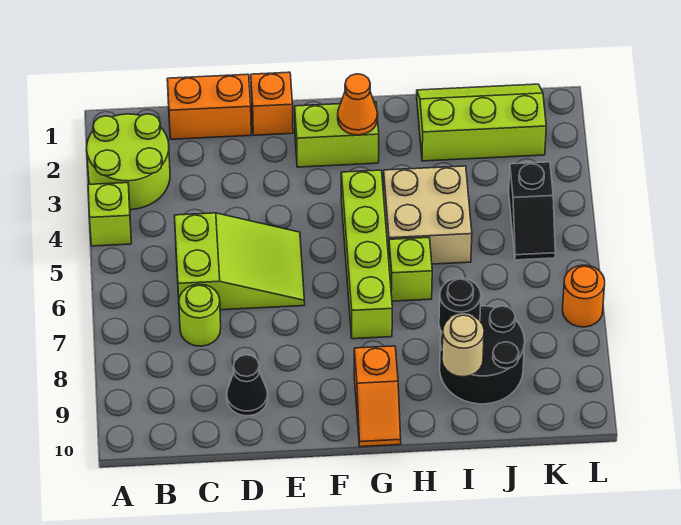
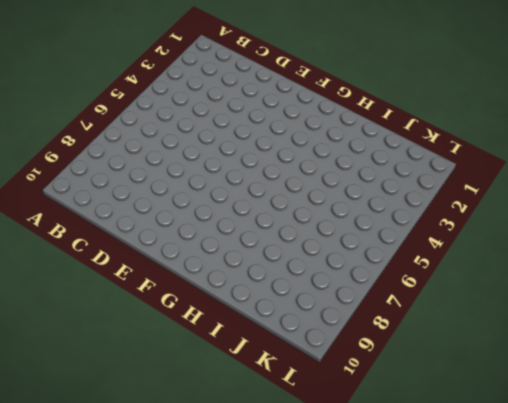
none -> lime round brick A2:B3 level 1
none -> lime brick A4 level 1
none -> orange brick C1:D1 level 1

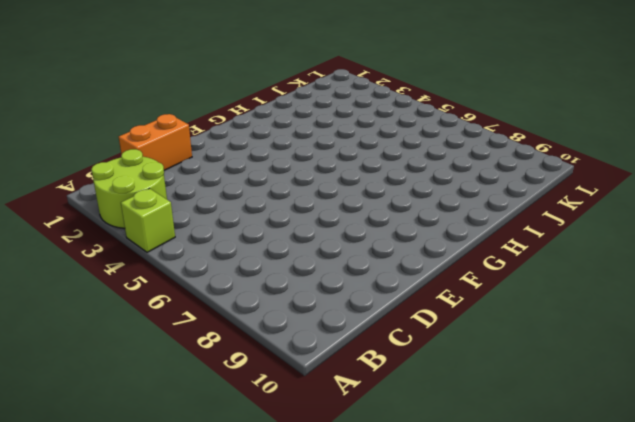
none -> lime slope C5:E6 level 1 top C
none -> lime round brick C7 level 1
none -> black cone D9 level 1

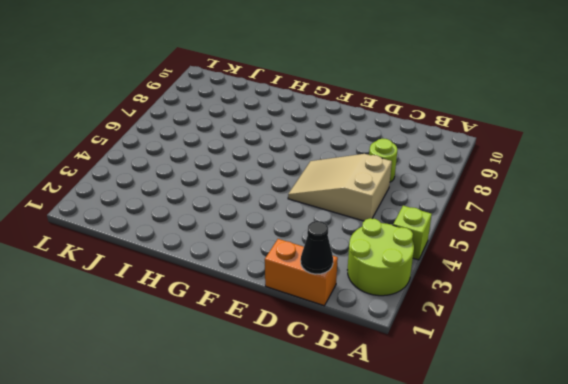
black cone C1 level 2 -> black cone D9 level 1
tan slope C5:E6 level 1 top C -> lime slope C5:E6 level 1 top C
none -> orange brick E1 level 1
none -> lime brick F2:G2 level 1
none -> lime brick G4:G7 level 1

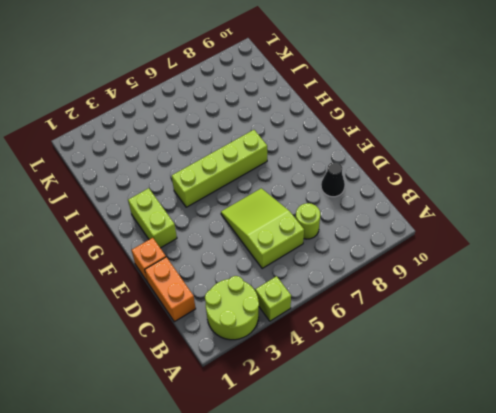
none -> orange slope G9:G10 level 1 top 9
none -> tan brick H4:I5 level 1
none -> lime brick H6 level 1

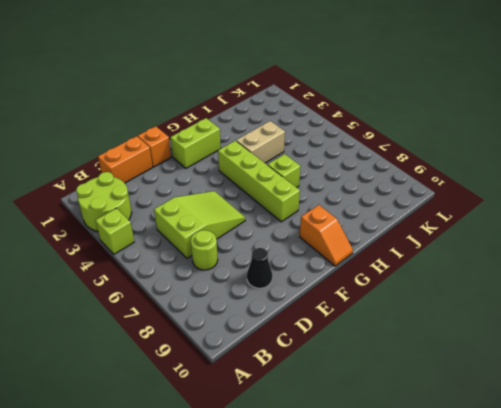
tan brick H4:I4 level 1 -> tan brick H4:I5 level 1
none -> lime slope I1:K2 level 1 top 2
none -> black round brick I8:J9 level 1
none -> black slope K4:K5 level 1 top 4

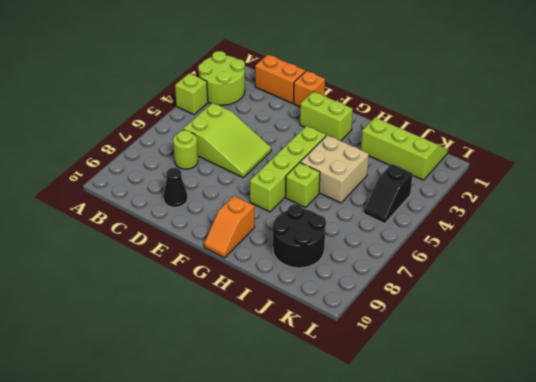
none -> orange round brick L7 level 1
none -> orange cone G2 level 2
none -> black round brick I8 level 2

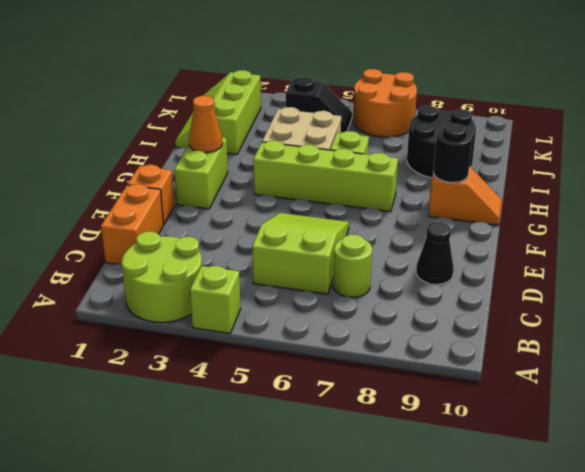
black round brick G9 level 2 -> black round brick I8 level 2
orange round brick K6:L7 level 1 -> orange round brick L7 level 1
none -> tan round brick I9 level 2

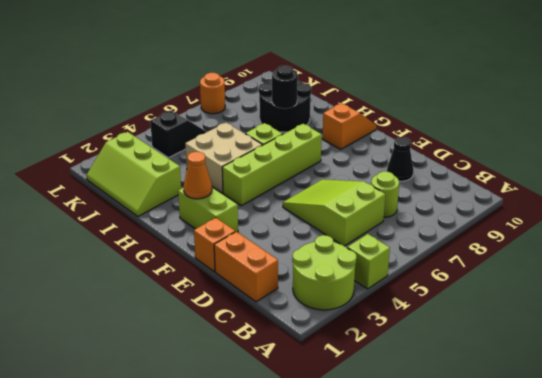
none -> tan round brick I9 level 2

